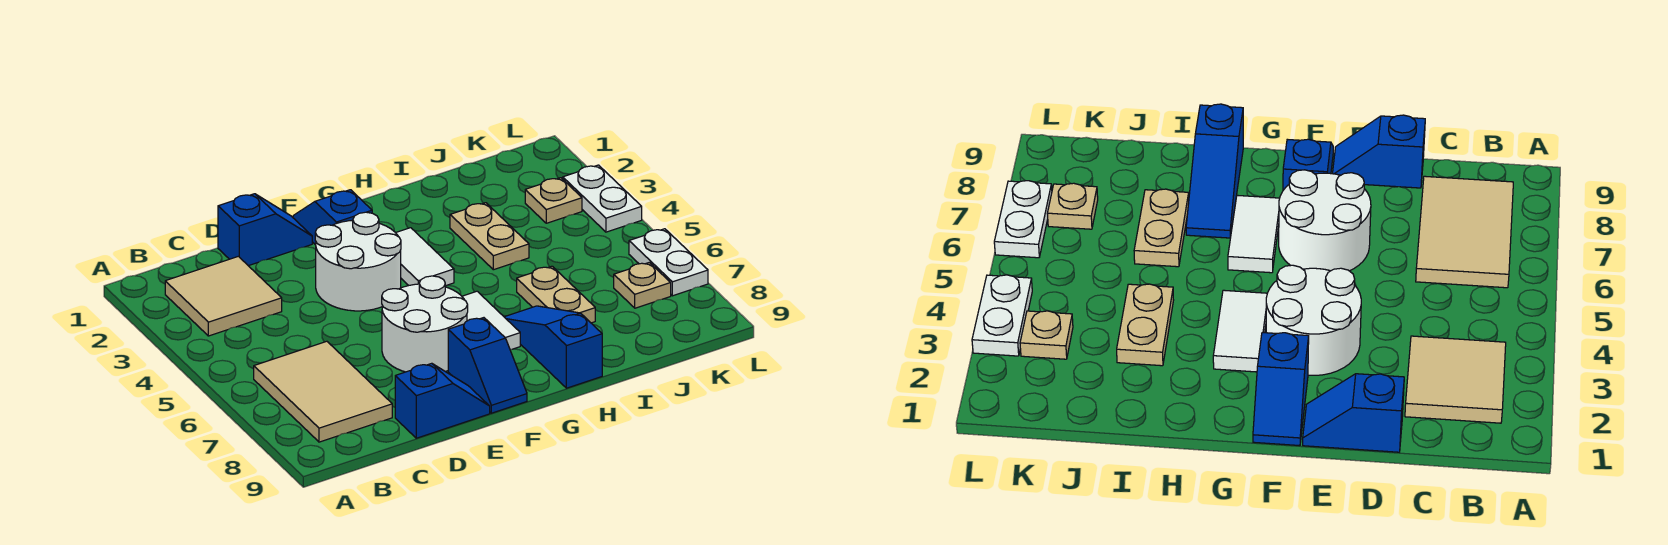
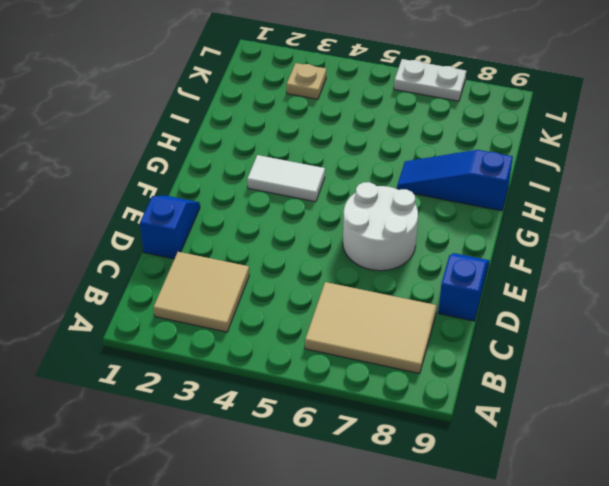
none -> white round brick E3:F4 level 1
none -> blue slope F1:F2 level 1 top 2
none -> blue slope F8:F9 level 1 top 8

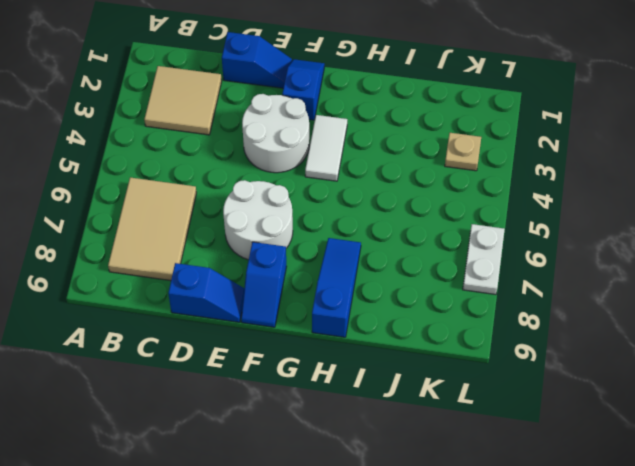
none -> white tile G6:G7 level 1
none -> tan plate I3:I4 level 1
none -> tan plate I6:I7 level 1

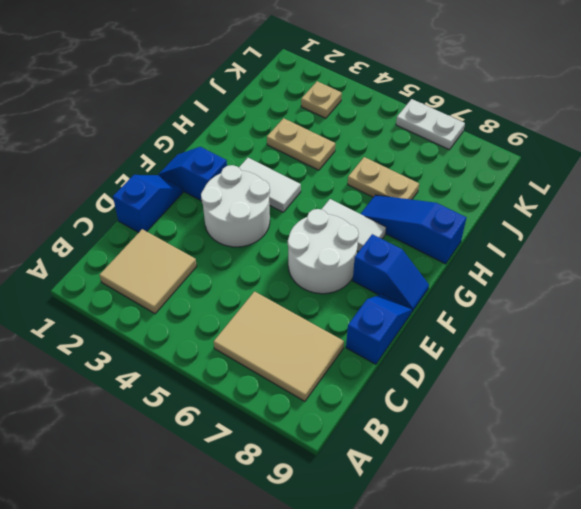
none -> tan plate K7 level 1
none -> white plate L3:L4 level 1

